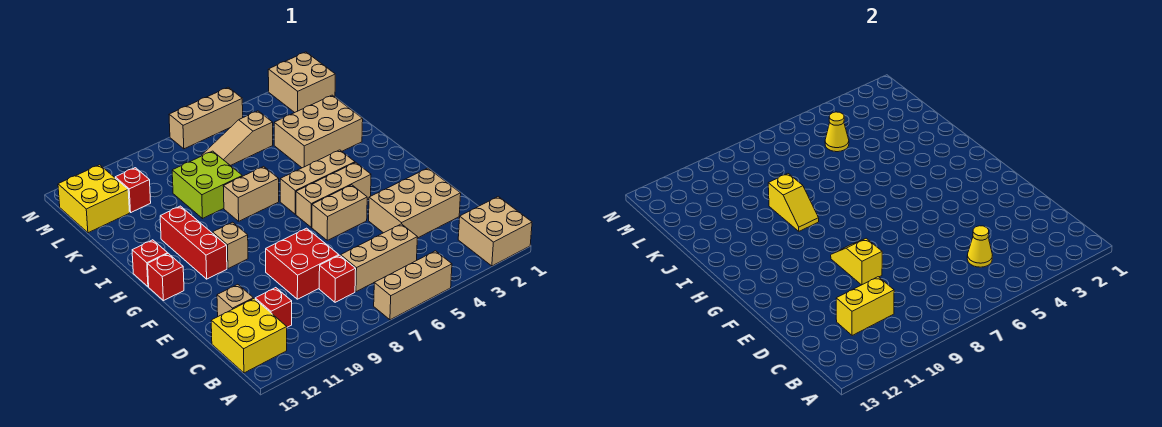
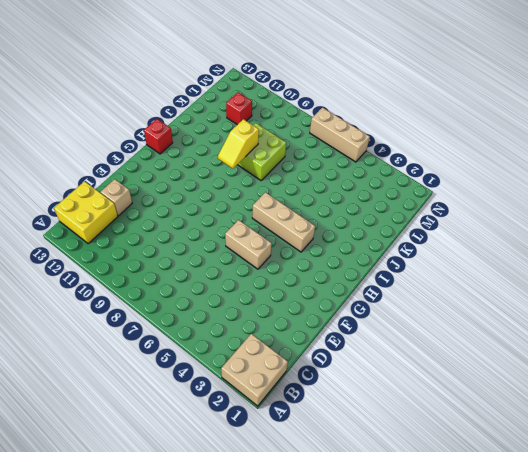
none -> tan brick A5:A7 level 1
none -> tan brick C5:C7 level 1
none -> red brick C8 level 1

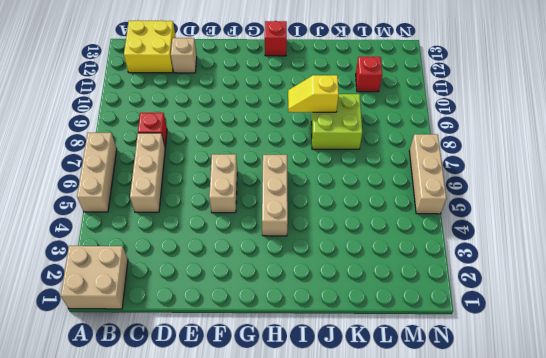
none -> red brick C11 level 1
none -> tan brick D2:E4 level 1
none -> red brick D8:E9 level 1

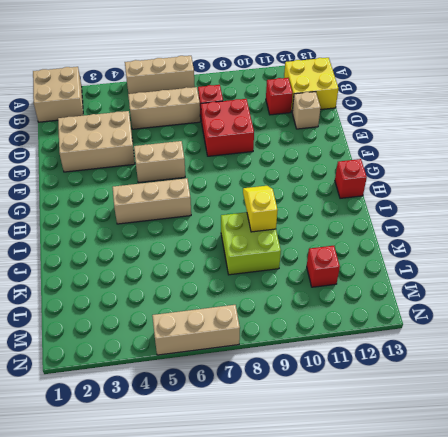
none -> tan brick G4:G6 level 1
none -> tan brick G10 level 1
none -> red brick G11:I11 level 1

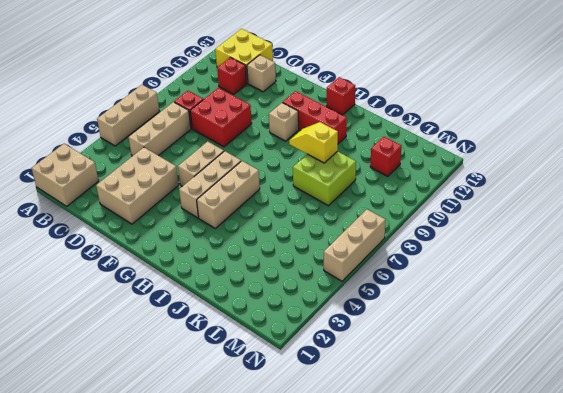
none -> red brick G13 level 1
none -> tan brick I7:I8 level 1
none -> tan brick J2:K4 level 1

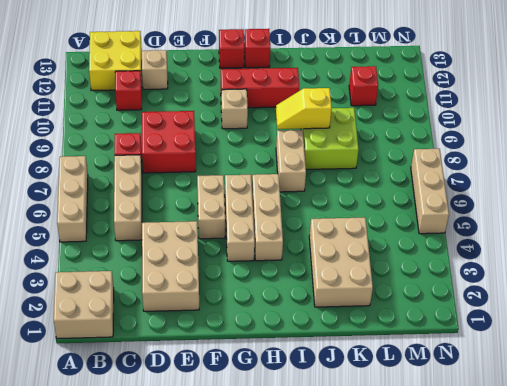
none -> tan slope L5:L7 level 1 top 5
none -> yellow brick L12:M13 level 1
none -> tan brick M1:N2 level 1

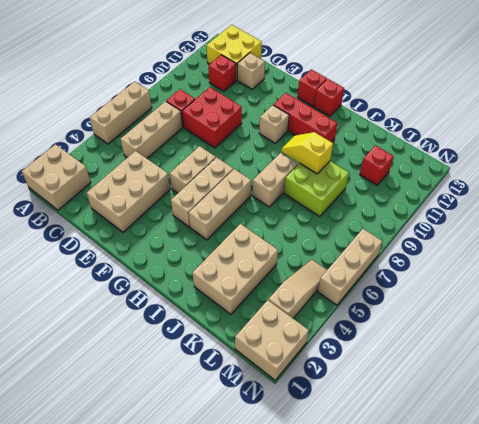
tan slope M3:M5 level 1 top 3 -> tan slope L5:L7 level 1 top 5
none -> yellow brick L12:M13 level 1
none -> yellow cone C5 level 2
none -> yellow brick C10:C11 level 2

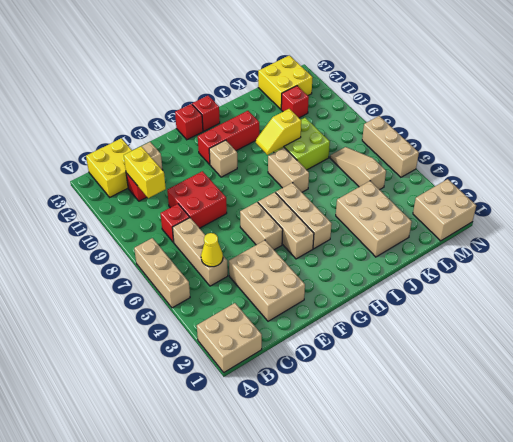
none -> yellow slope E9:F9 level 2 top E
none -> yellow cone L5 level 2

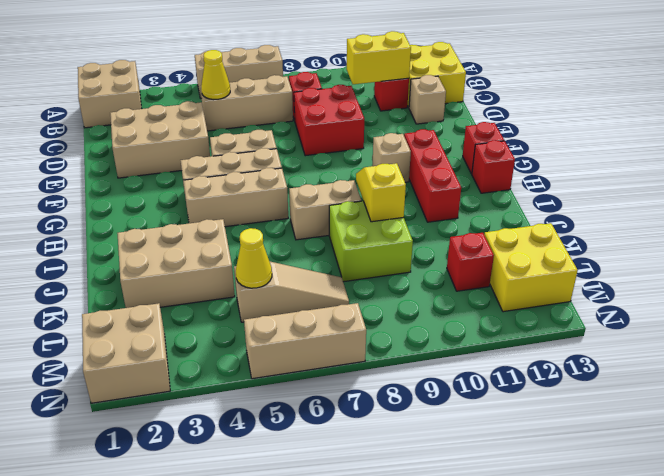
none -> yellow slope E9:F9 level 2 top E

